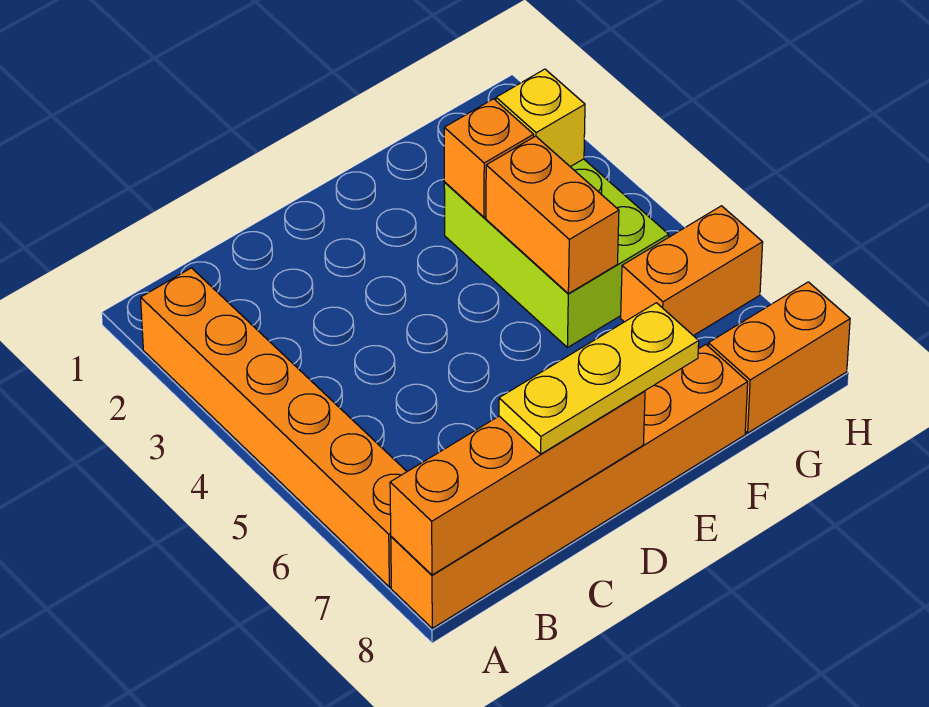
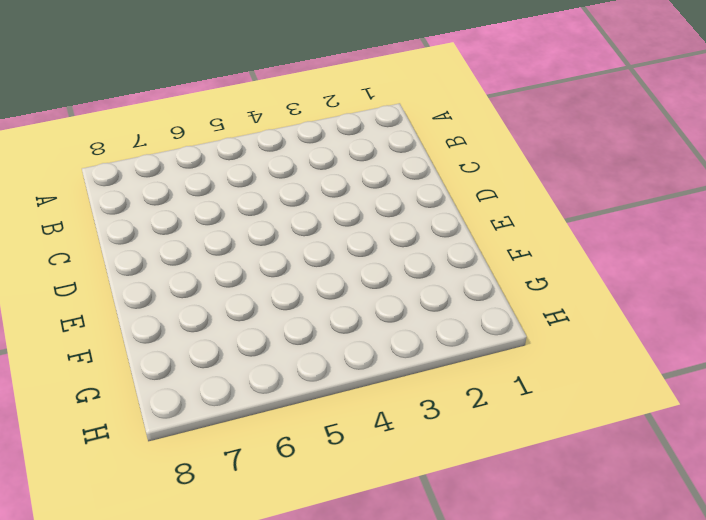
none -> orange brick A2:A7 level 1
none -> orange brick A8:F8 level 1

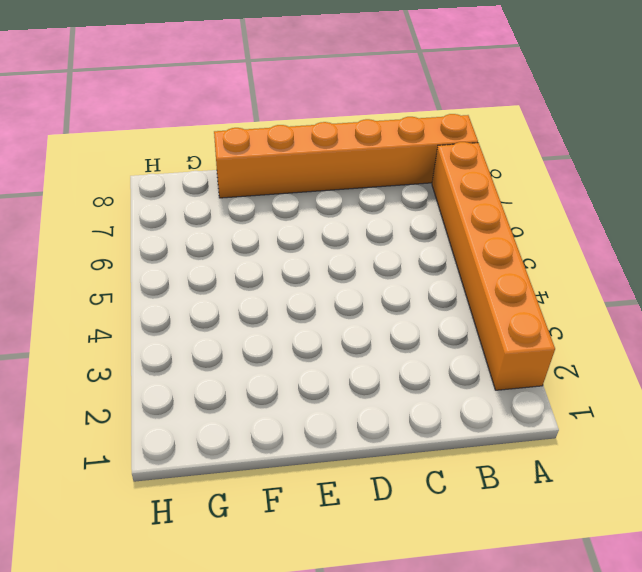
none -> lime brick F3:G5 level 1
none -> orange brick G6:H6 level 1

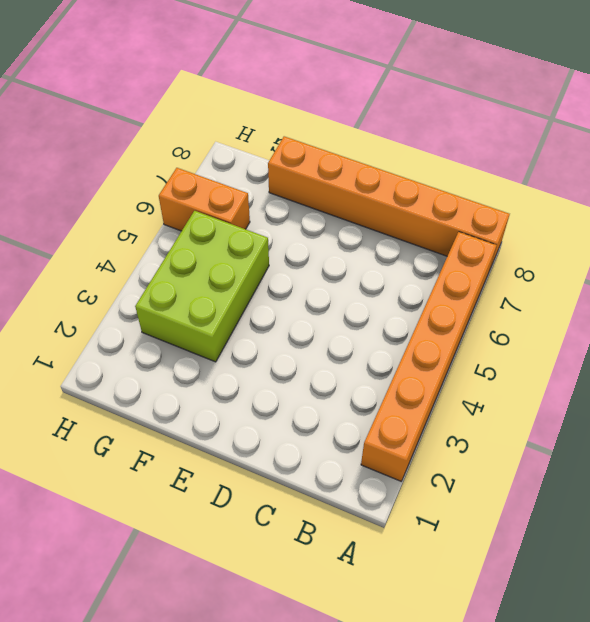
none -> orange brick G8:H8 level 1
none -> orange brick A8:D8 level 2

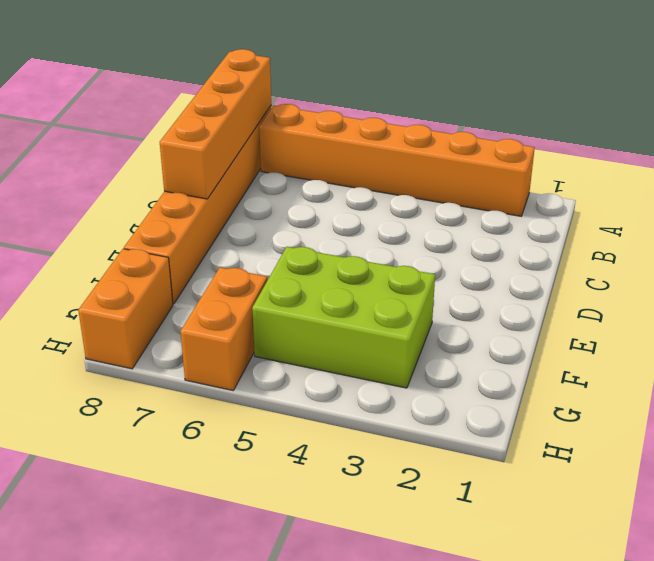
none -> orange brick F3 level 2
none -> orange brick F4:F5 level 2

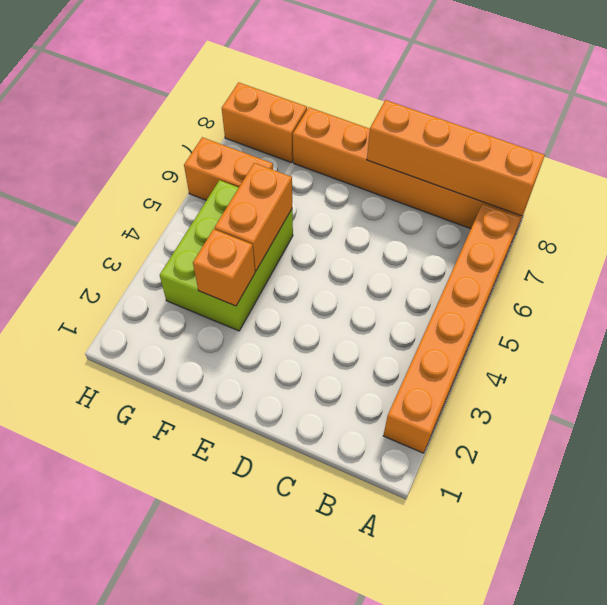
none -> yellow brick G3 level 2
none -> yellow plate C8:E8 level 3

